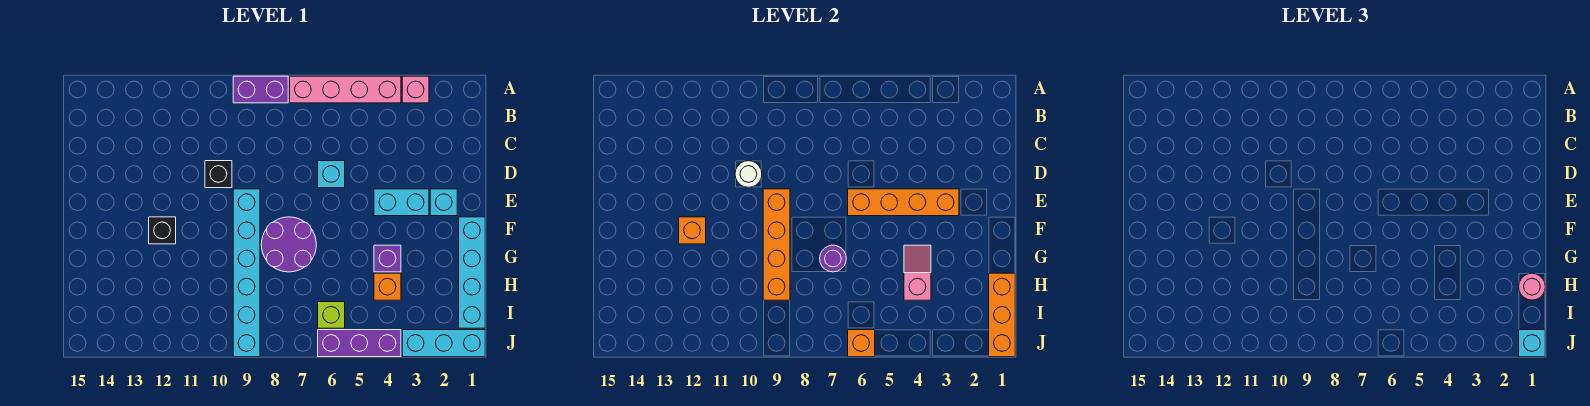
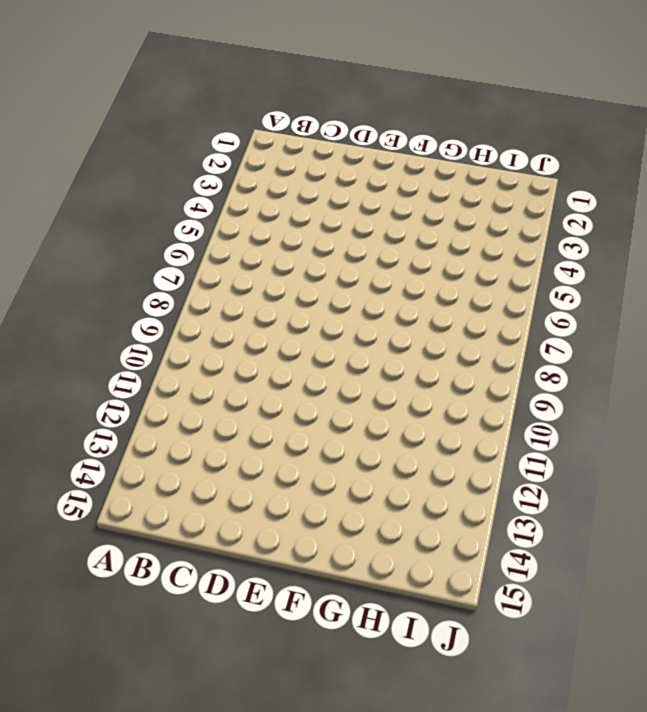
none -> pink brick A3 level 1
none -> pink brick A4:A7 level 1
none -> purple brick A8:A9 level 1

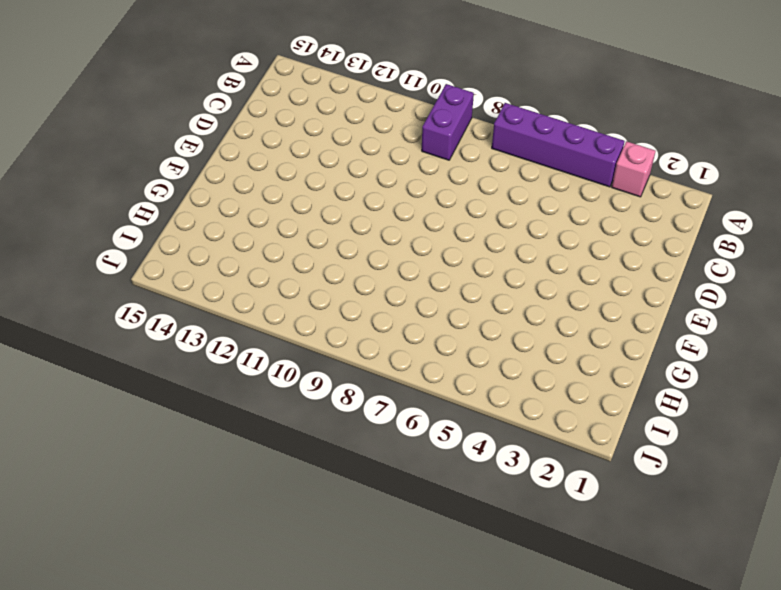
purple brick A4:A7 level 1 -> pink brick A4:A7 level 1
purple brick A9:B9 level 1 -> purple brick A8:A9 level 1
none -> cyan brick D6 level 1
none -> black brick D10 level 1
none -> cyan brick E2 level 1

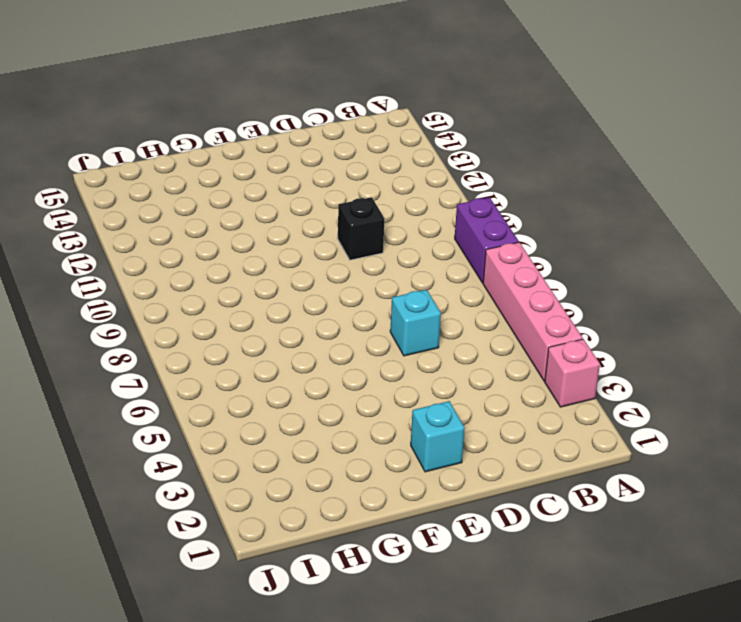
none -> cyan brick E3:E4 level 1
none -> cyan brick E9:J9 level 1
none -> cyan brick F1:I1 level 1

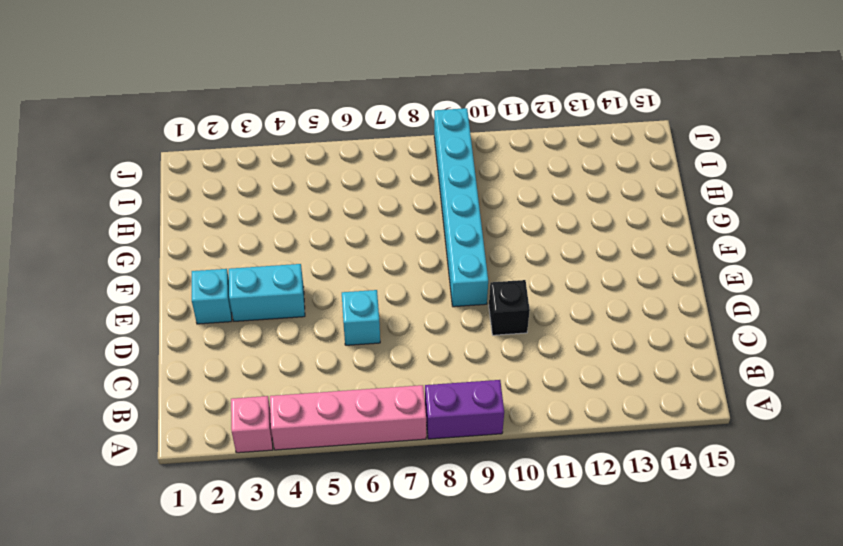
none -> cyan brick F1:I1 level 1
none -> purple round brick F7:G8 level 1
none -> black brick F12 level 1

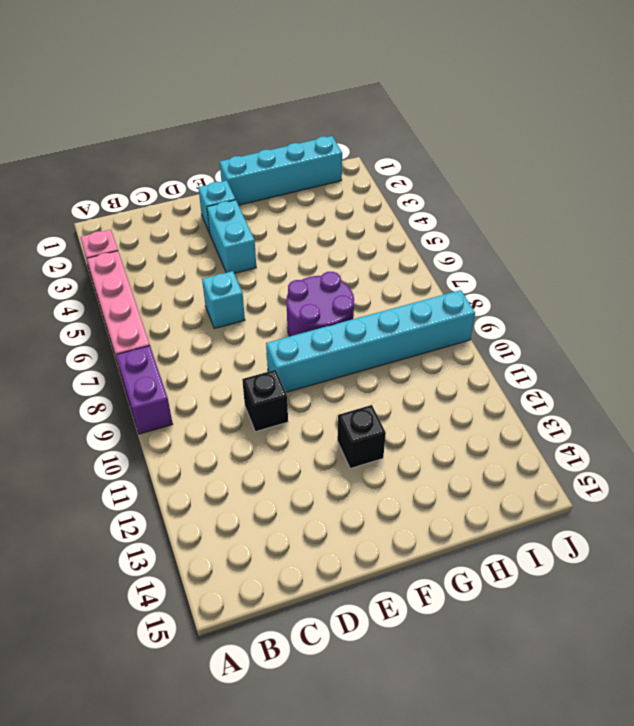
none -> purple brick G4 level 1
none -> orange brick H4 level 1
none -> lime brick I6 level 1

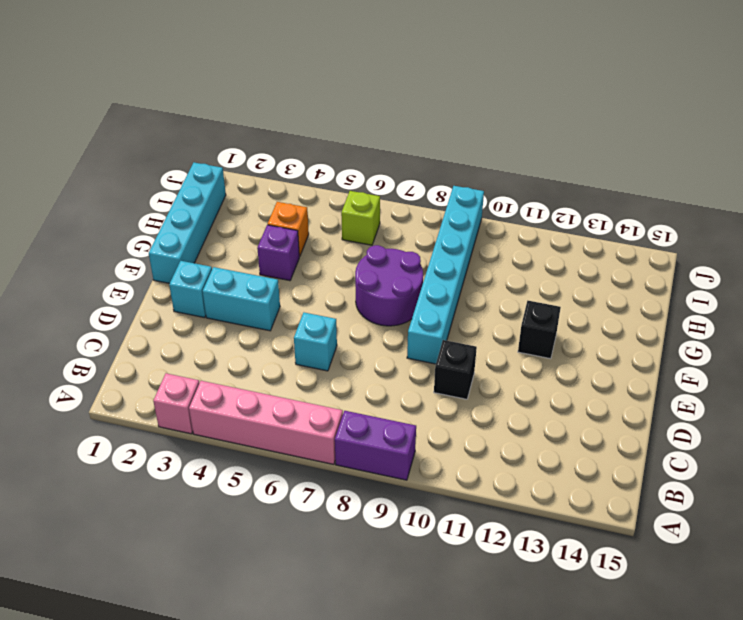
none -> cyan brick J1:J3 level 1
none -> purple brick J4:J6 level 1
none -> white round brick D10 level 2

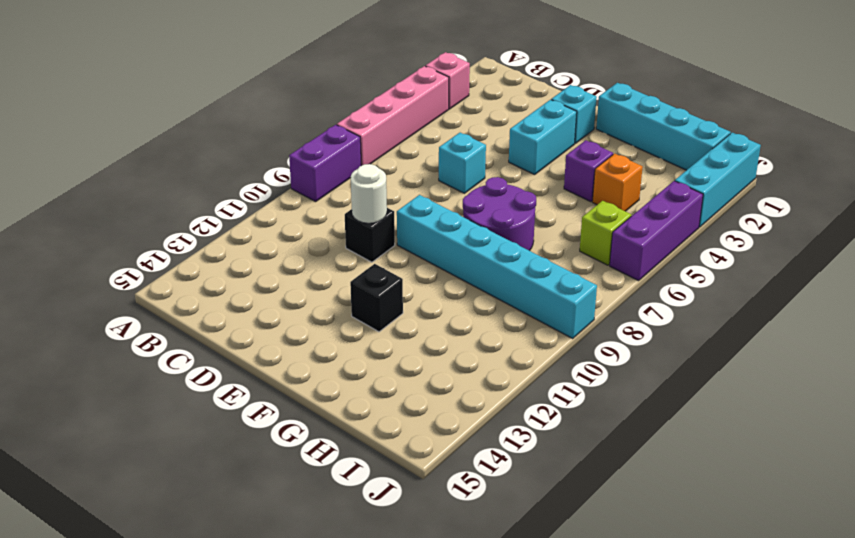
none -> orange brick E3:E6 level 2
none -> orange brick E9:H9 level 2
none -> orange brick F12 level 2

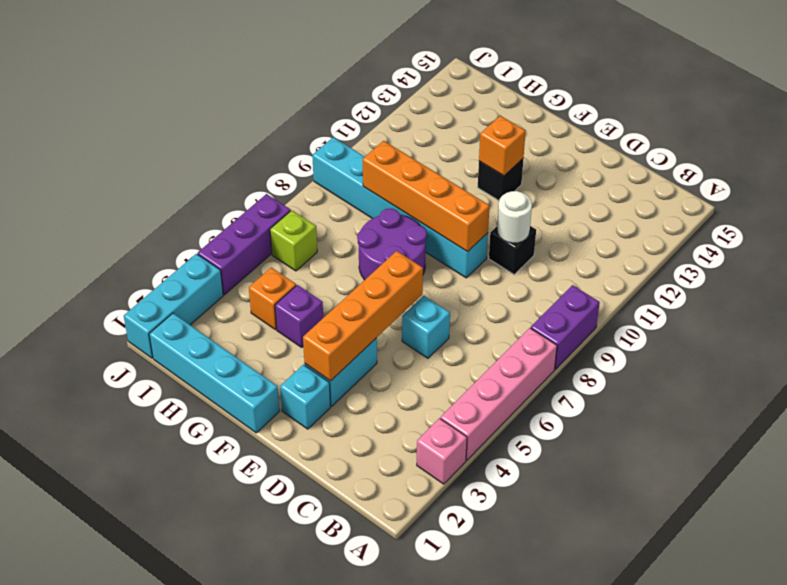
none -> pink slope G4:H4 level 2 top H
none -> purple round brick G7 level 2
none -> orange brick H1:J1 level 2

